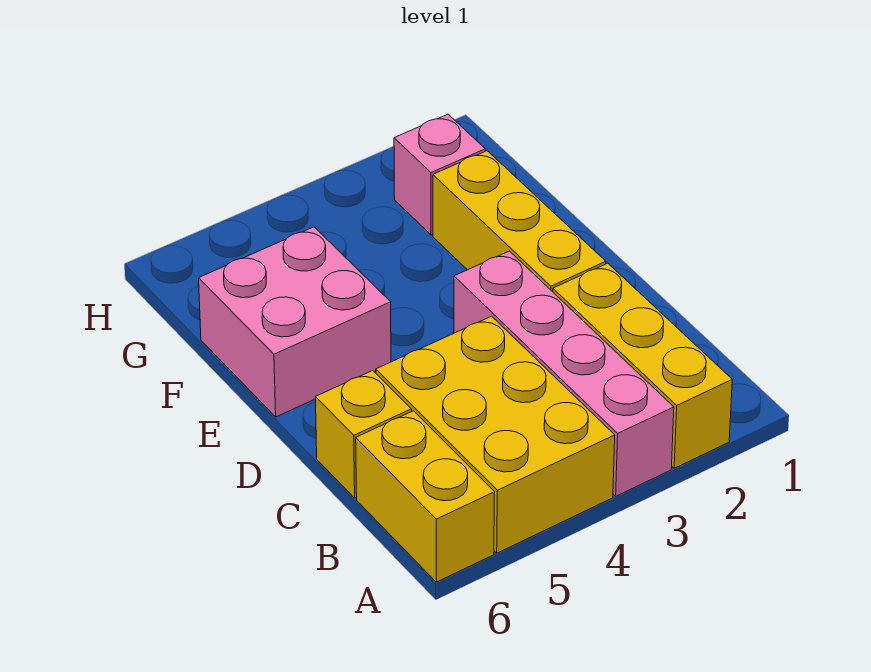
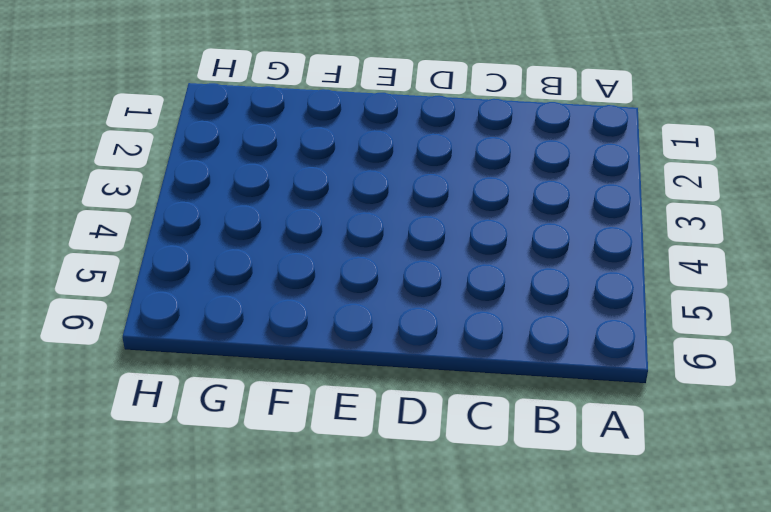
none -> yellow brick A2:C2 level 1
none -> pink brick A3:D3 level 1

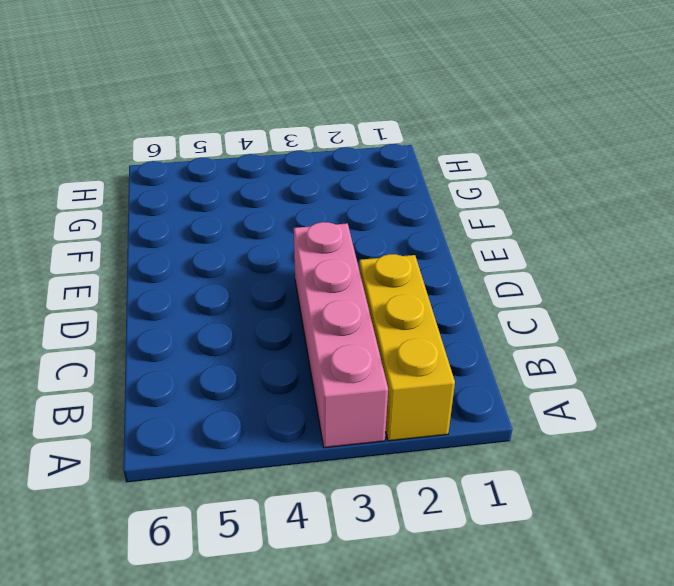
none -> yellow brick A4:C5 level 1
none -> yellow brick A6:B6 level 1

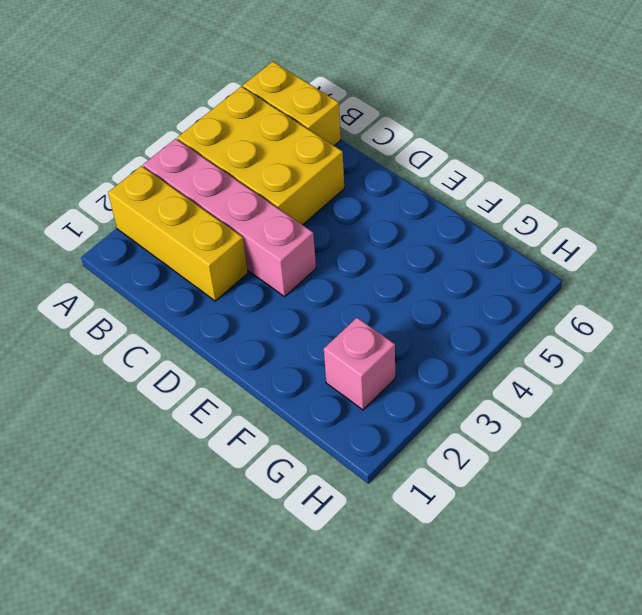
none -> yellow brick C6 level 1
none -> yellow brick D2:F2 level 1

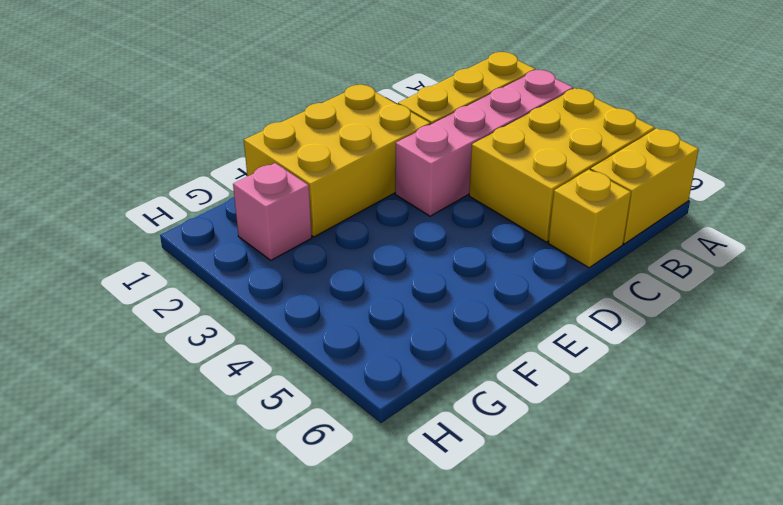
yellow brick D1:F2 level 1 -> yellow brick D2:F2 level 1
none -> pink brick E5:F6 level 1

